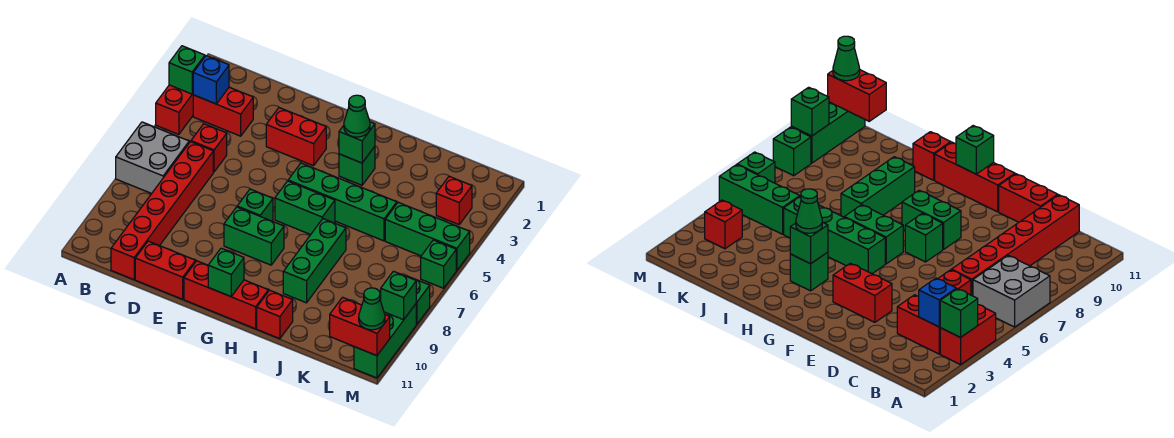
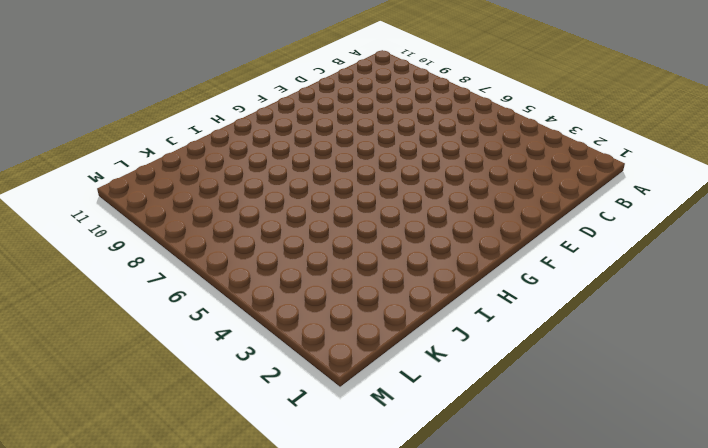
none -> red brick A3:A4 level 1
none -> grey brick A6:B7 level 1
none -> red brick B3:C3 level 1

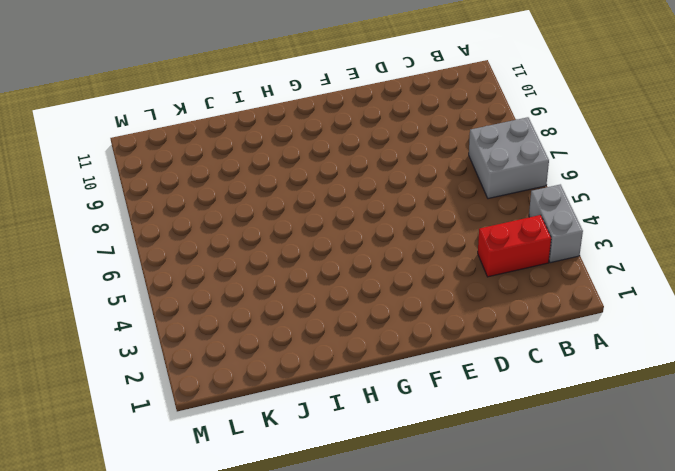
grey brick A3:A4 level 1 -> red brick A3:A4 level 1
none -> red brick C5 level 1
none -> red brick C6:C11 level 1
none -> red brick D11:E11 level 1

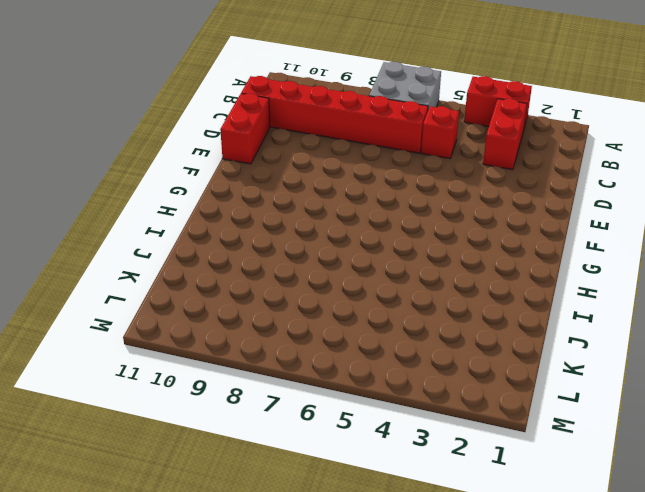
none -> red brick E3:F3 level 1
none -> green brick F7 level 1
none -> green brick F8:G8 level 1

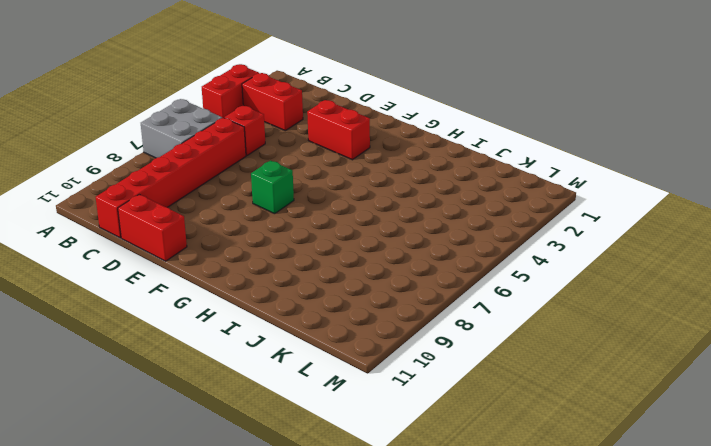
none -> green brick F8:G8 level 1
none -> red brick F11:H11 level 1
none -> green brick G5:J5 level 1

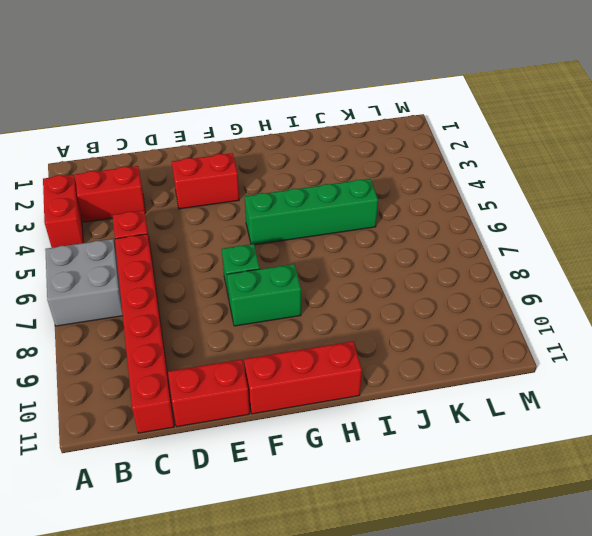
none -> green brick G6:H6 level 1
none -> green brick H3 level 1
none -> green brick I7:I9 level 1

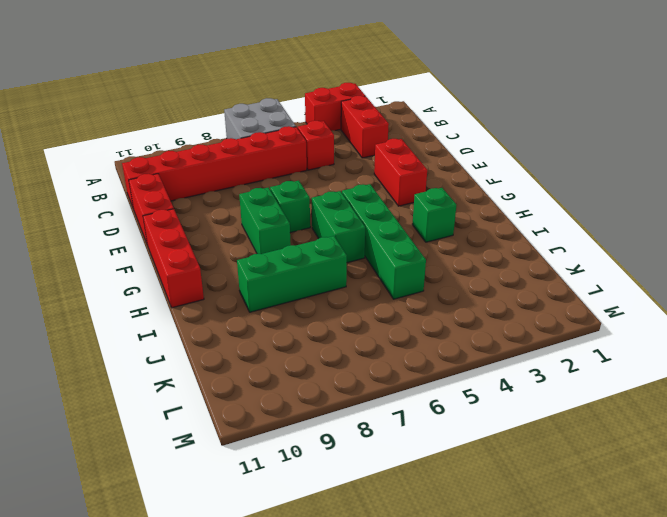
none -> red brick I11 level 1
none -> green brick K5:M5 level 1
none -> red brick L3 level 1

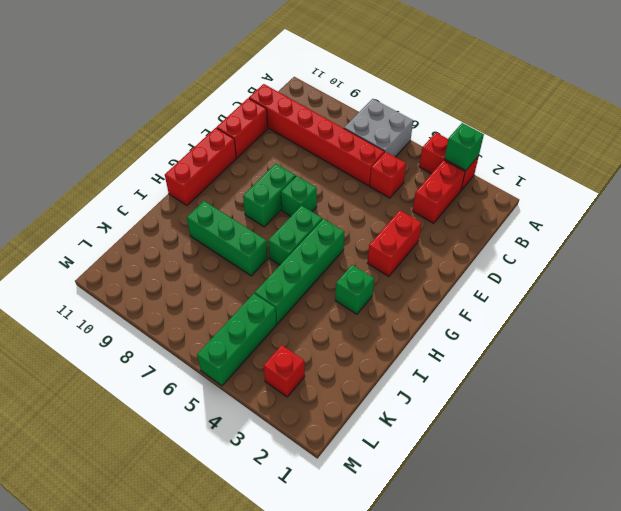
none -> red brick I11 level 1
none -> green brick M6 level 1
none -> green brick M8 level 1

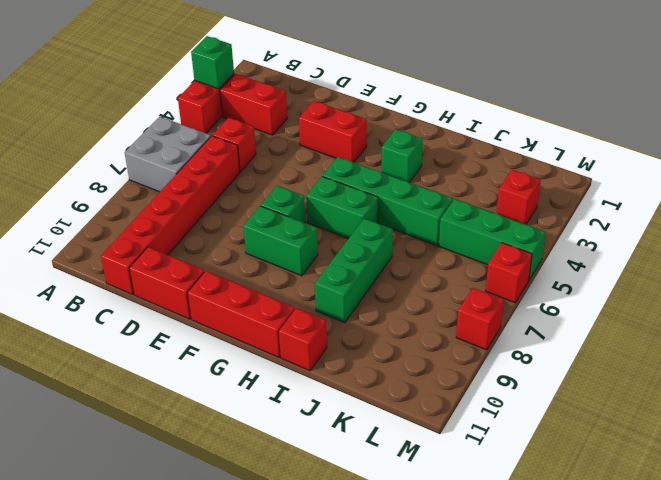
red brick M6 level 1 -> green brick M6 level 1
red brick M8 level 1 -> green brick M8 level 1
none -> green brick M9:M11 level 1
none -> blue brick B3 level 2
none -> green brick G11 level 2

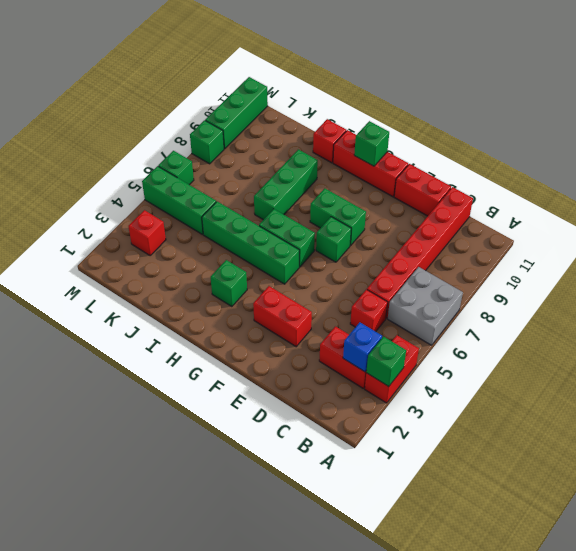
none -> green brick H3 level 2
none -> red brick L11:M11 level 2
none -> green brick M9 level 2

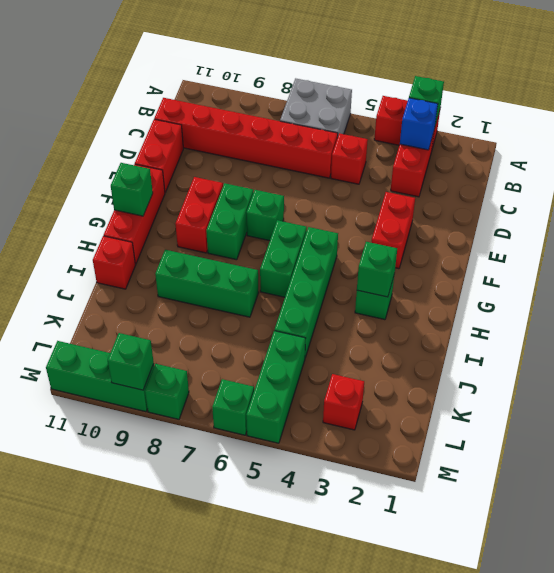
red brick F9:G9 level 1 -> red brick L11:M11 level 2
none -> green cone H3 level 3
none -> green cone M11 level 3

